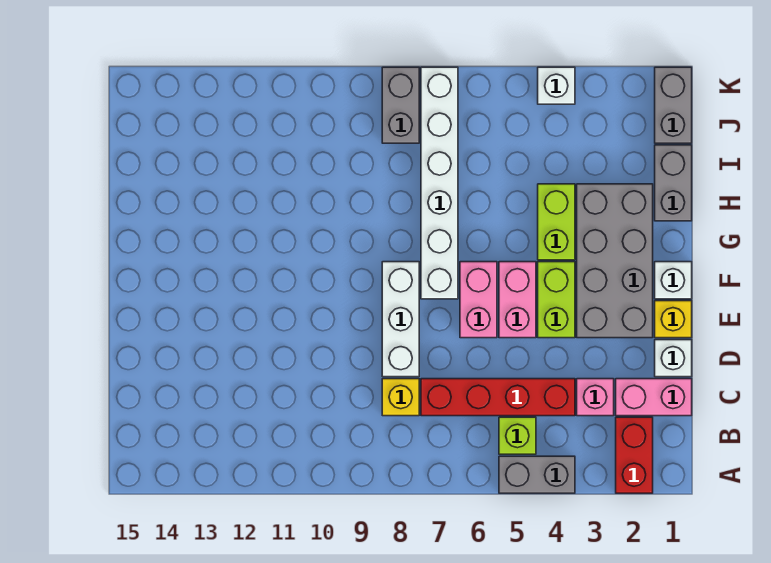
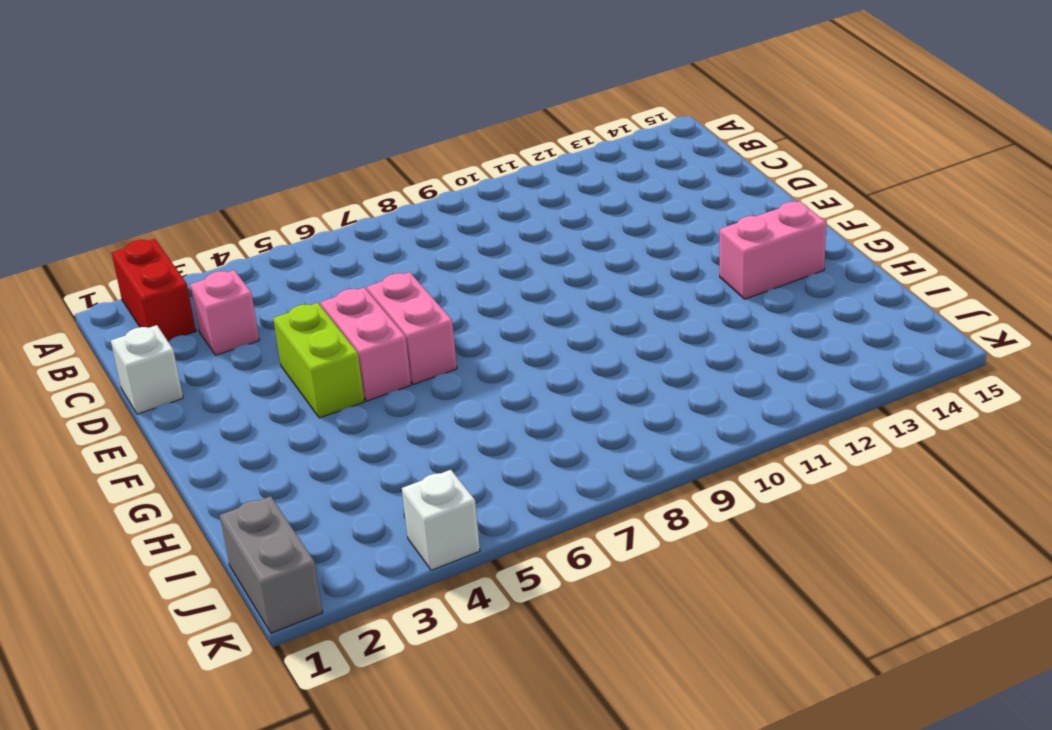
pink brick G13:G14 level 1 -> pink brick C1:C2 level 1
none -> grey brick A4:A5 level 1
none -> lime brick B5 level 1
none -> red brick C4:C7 level 1

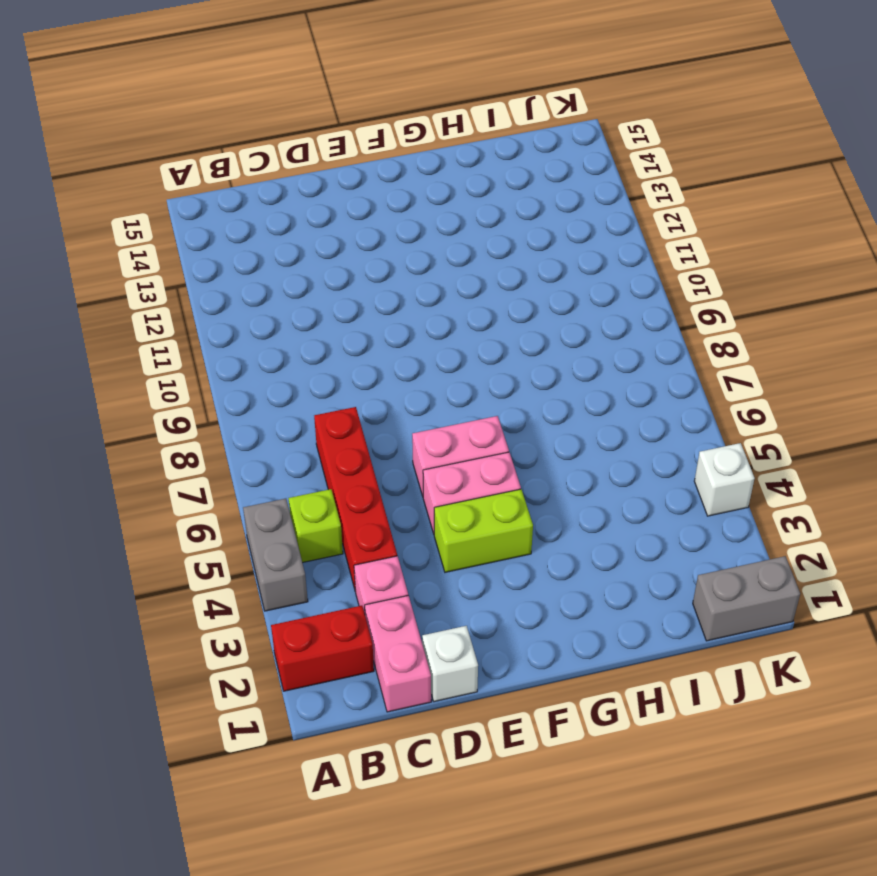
none -> yellow brick C8 level 1
none -> white brick D8:F8 level 1
none -> yellow brick E1 level 1

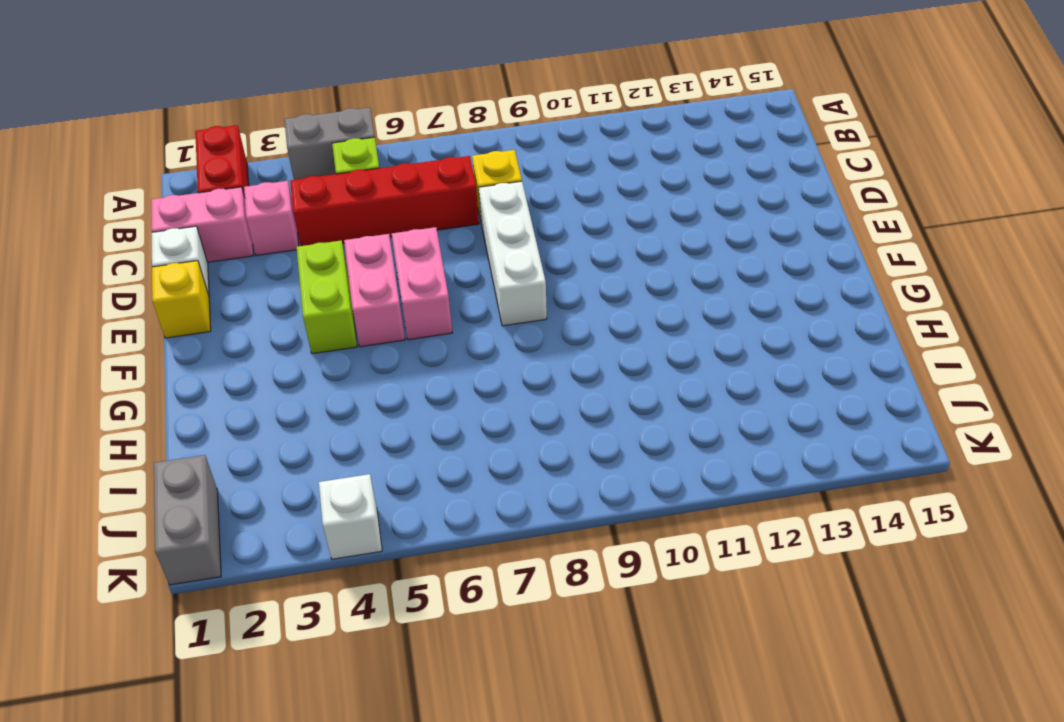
none -> grey brick E2:H3 level 1
none -> white brick F1 level 1
none -> white brick F7:K7 level 1

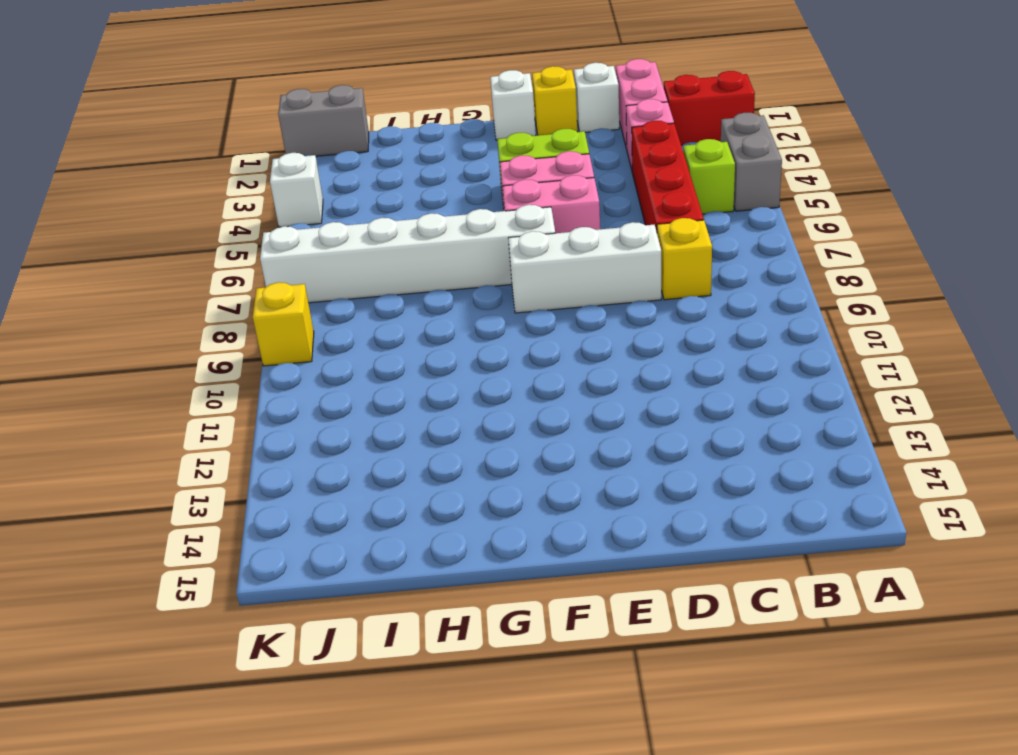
yellow brick K9 level 1 -> none
none -> grey brick E2:H3 level 1
none -> lime brick G4:H4 level 1
none -> grey brick H1:I1 level 1

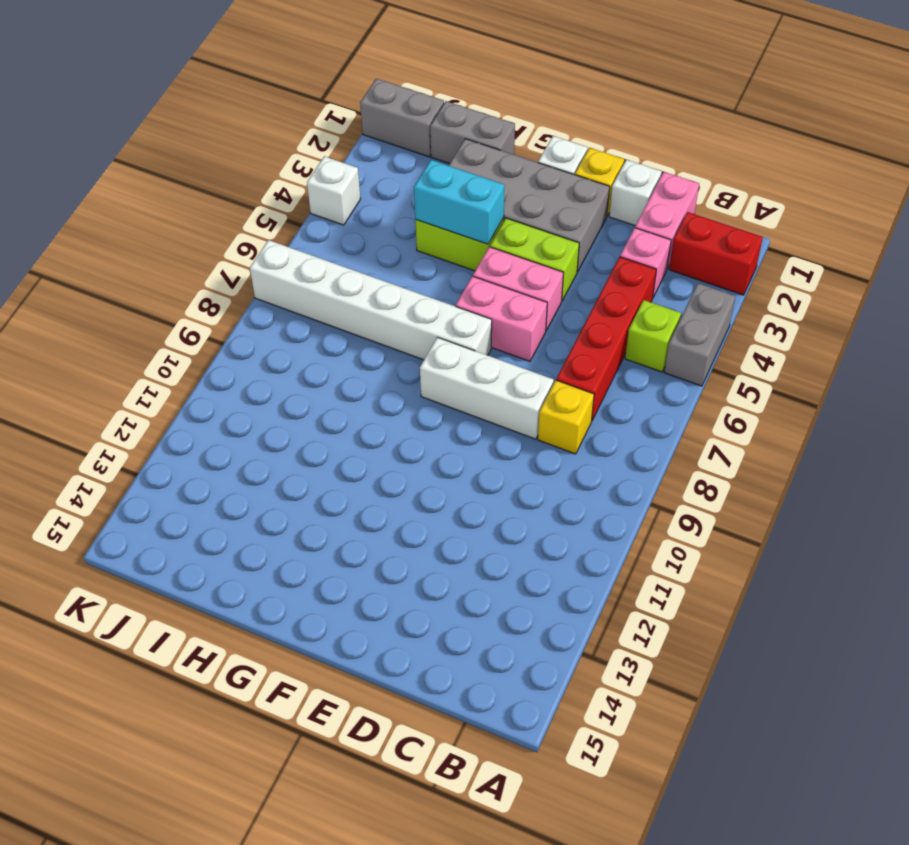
cyan brick G4:H4 level 2 -> none
none -> grey brick J8:K8 level 1

